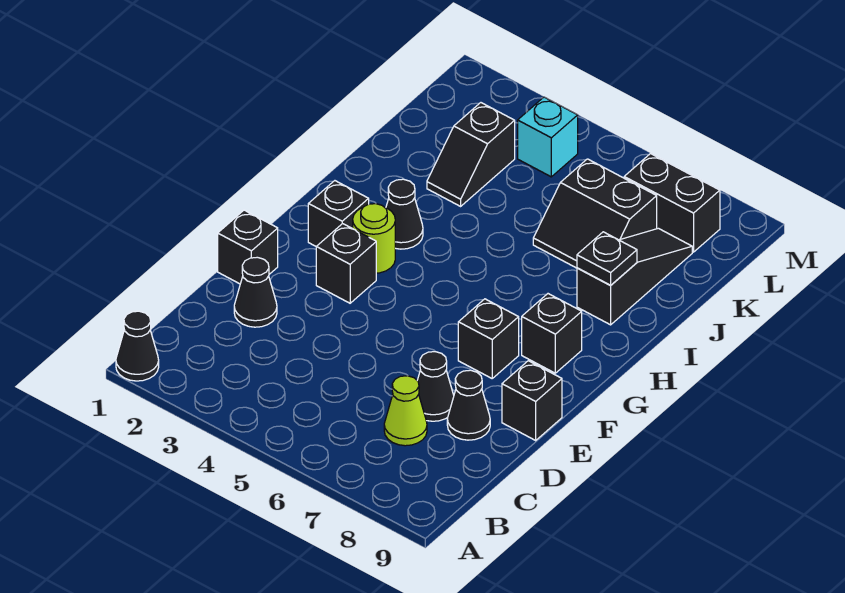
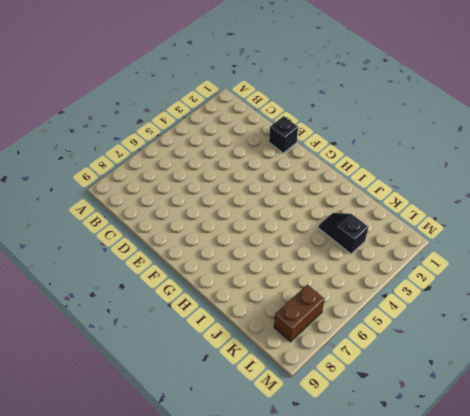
brown brick L7:L8 level 1 -> black brick L7:L8 level 1
none -> black cone A1 level 1
none -> lime cone C7 level 1
none -> black cone D2 level 1

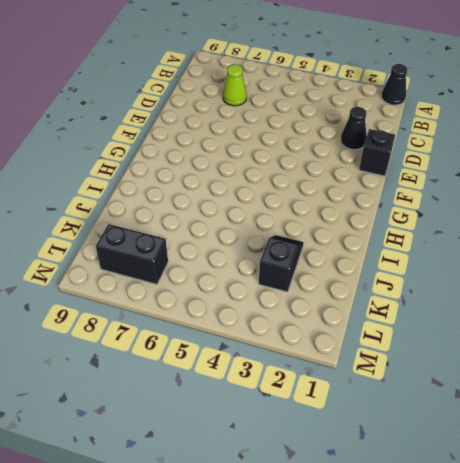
none -> black cone D7 level 1
none -> black cone D8 level 1
none -> black brick E9 level 1

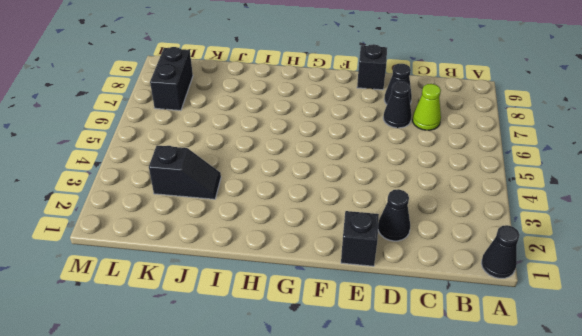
none -> black brick F3 level 1
none -> black brick F7 level 1
none -> black brick G2 level 1

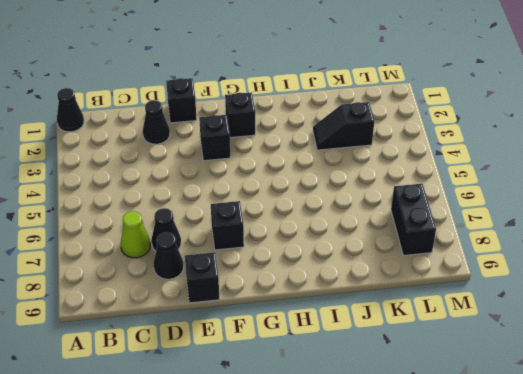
none -> lime round brick G3 level 1
none -> black brick G8 level 1
none -> black cone H3 level 1

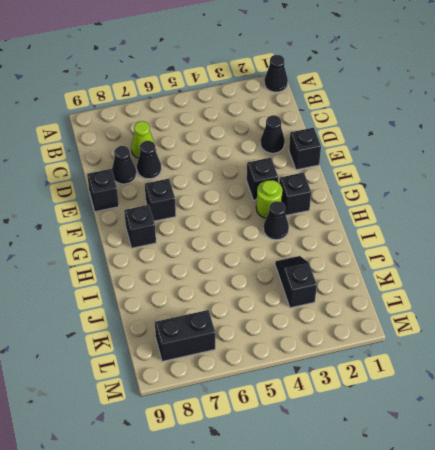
none -> black slope I8:K8 level 1 top I
none -> black slope J6:K7 level 1 top K
none -> cyan brick L4 level 1

